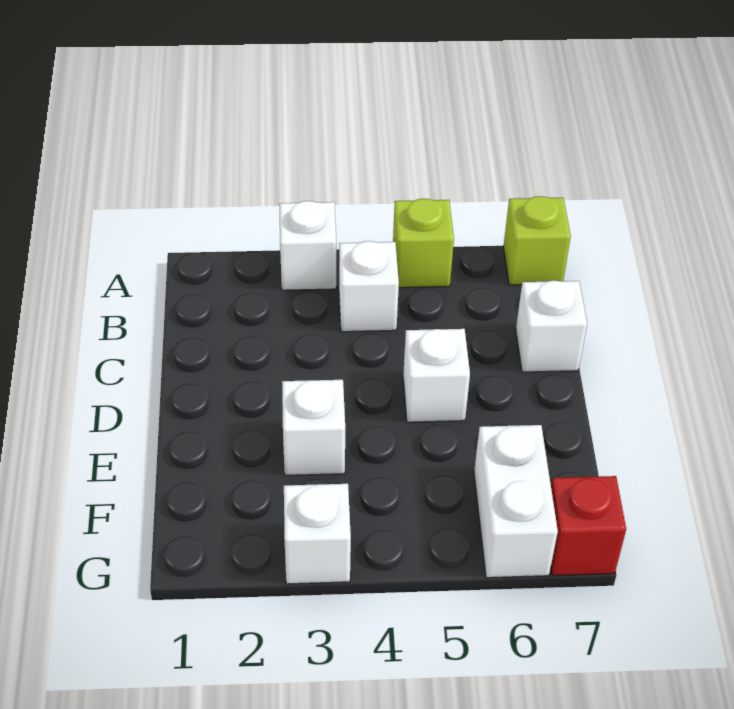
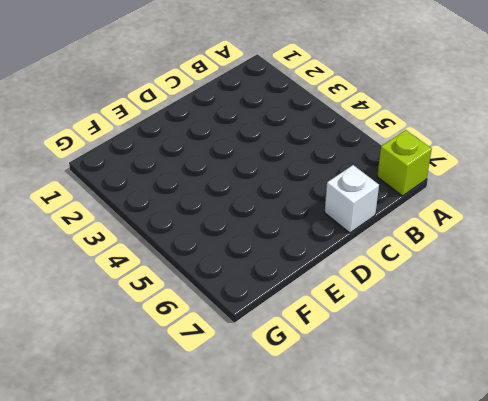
none -> white brick A3 level 1
none -> lime brick A5 level 1

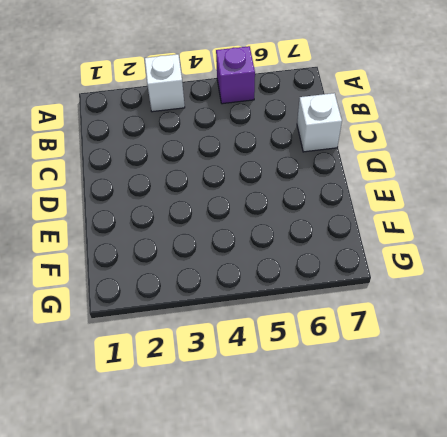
purple brick A5 level 1 -> lime brick A5 level 1
none -> lime brick A7 level 1
none -> white brick B4 level 1

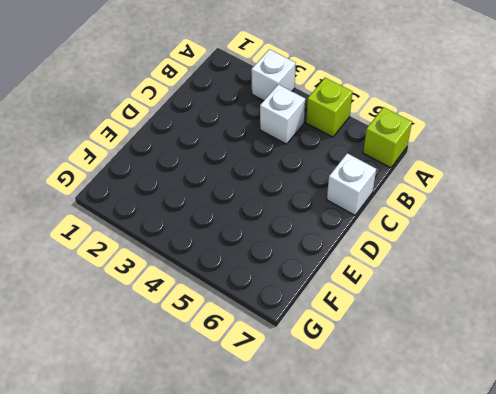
none -> white brick D5 level 1
none -> white brick E3 level 1

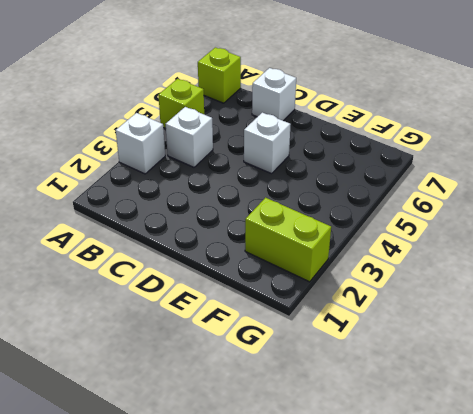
lime brick F2:G2 level 1 -> none
none -> white brick E3 level 1
none -> white brick F6:G6 level 1

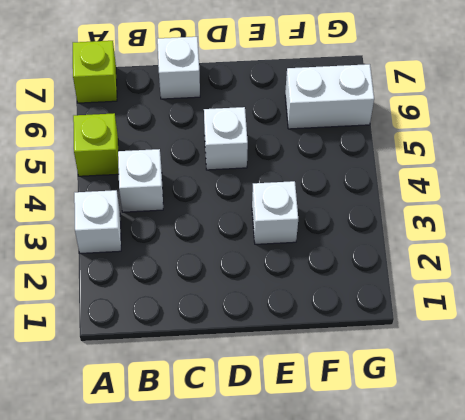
none -> white brick G3 level 1
none -> red brick G7 level 1

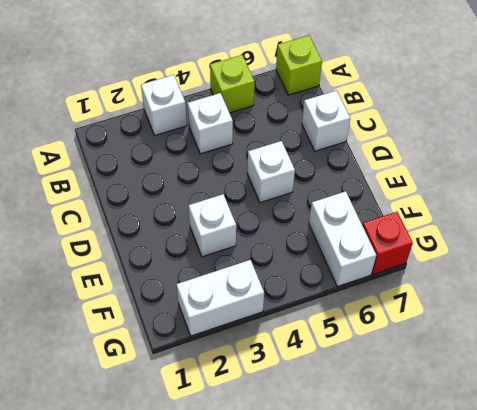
white brick G2:G3 level 1 -> white brick G3 level 1

